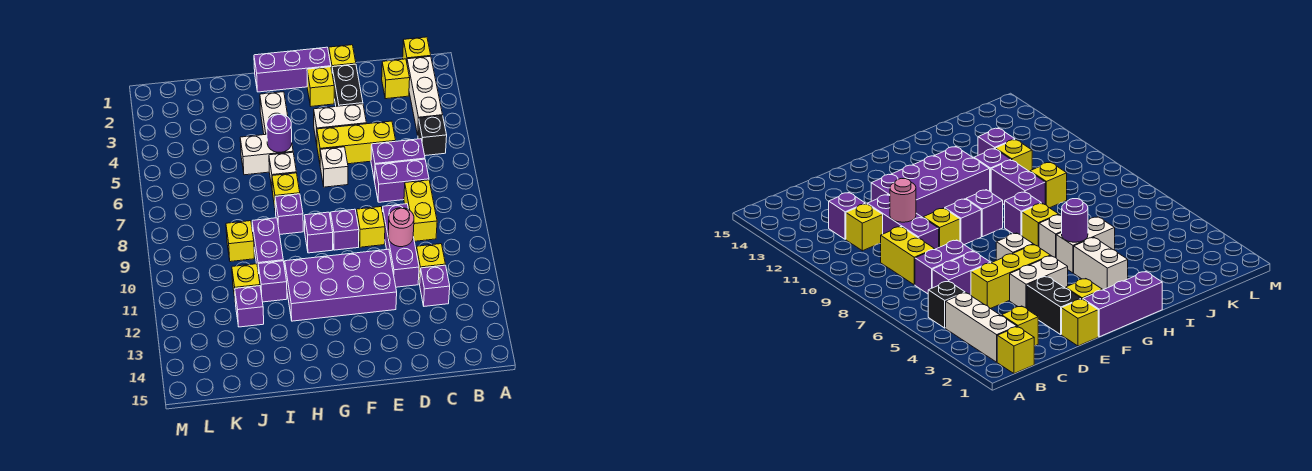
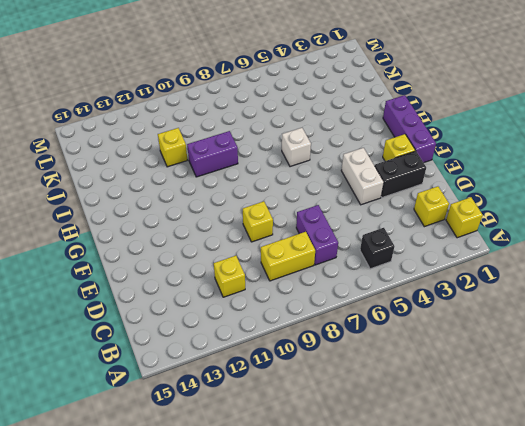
none -> white brick B2:B4 level 1
none -> purple brick C6:D6 level 1
none -> purple brick C12 level 1
none -> yellow brick D5:F5 level 1

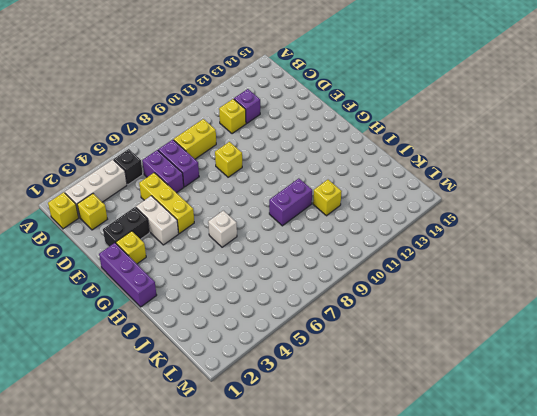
none -> purple brick D9:D11 level 1
none -> yellow brick E1 level 1
none -> purple brick E11:H12 level 1
none -> white brick F6 level 1

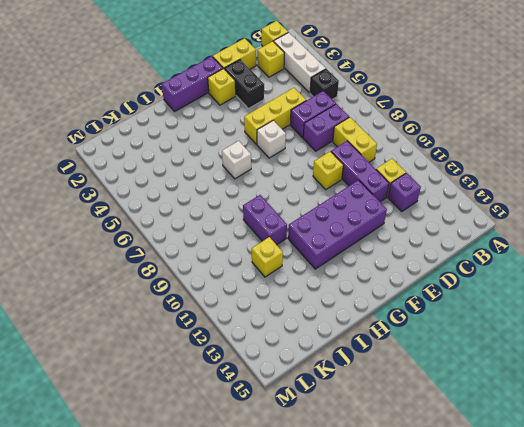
yellow brick D1:E1 level 1 -> yellow brick E1 level 1
none -> white brick E4:F4 level 1
none -> purple brick F9 level 1
none -> purple brick G9 level 1
none -> white brick H3:H4 level 1

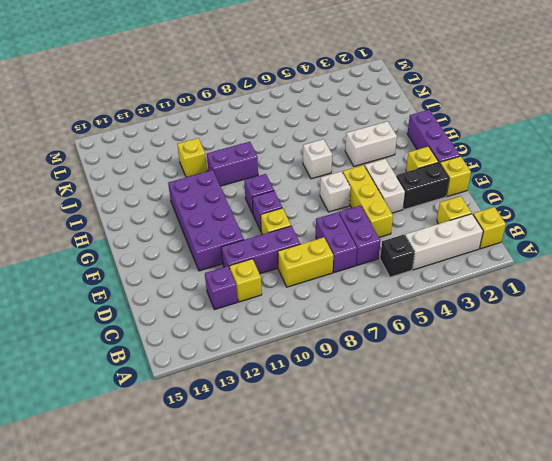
none -> white brick H5:I5 level 1
none -> yellow brick H7 level 1
none -> purple brick H8 level 1
none -> purple brick I11 level 1

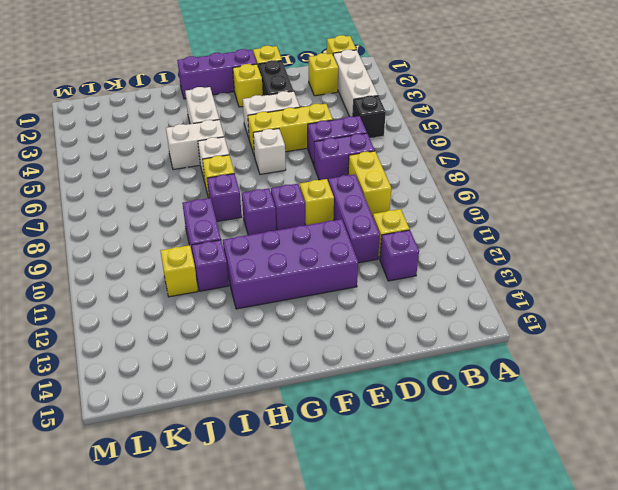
none -> yellow brick J9 level 1
none -> purple brick J12 level 1
none -> pink round brick D10 level 2
none -> purple round brick H5 level 2

